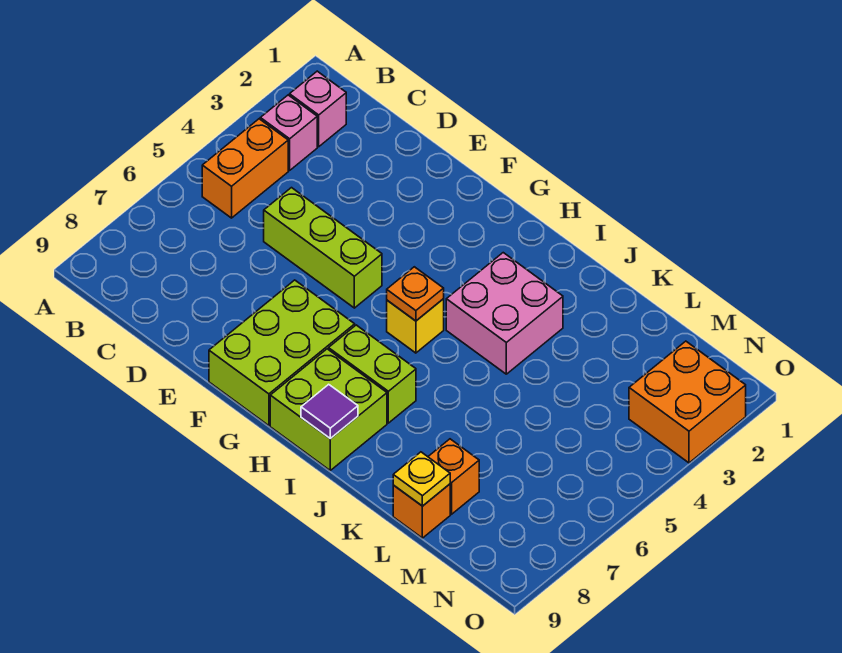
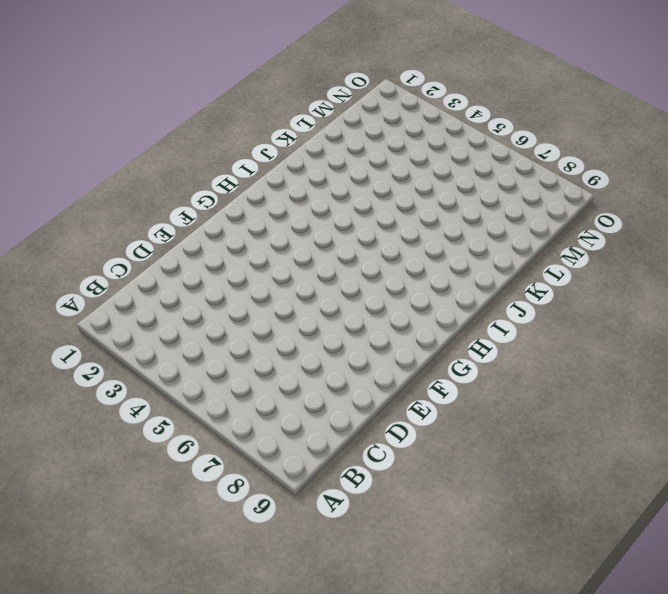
none -> pink brick B2 level 1
none -> pink brick B3 level 1
none -> orange brick B4:B5 level 1

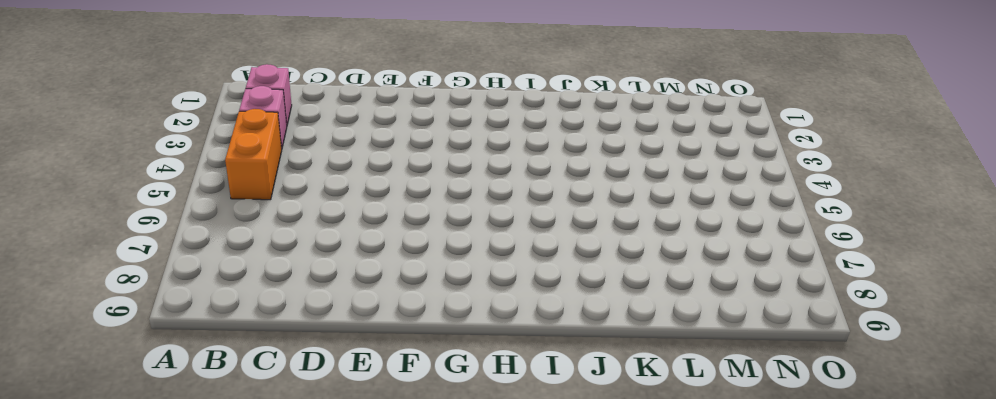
none -> lime brick D5:F5 level 1
none -> lime brick F7:G9 level 1
none -> yellow brick H5 level 1

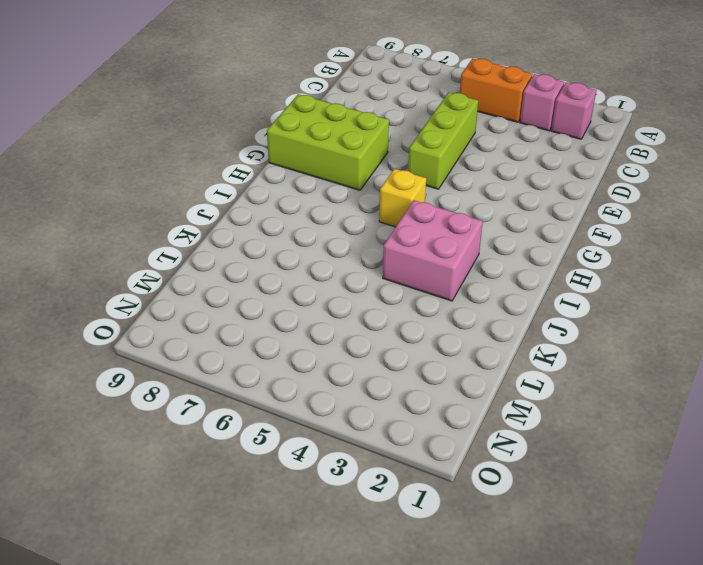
none -> lime brick H7:I7 level 1
none -> lime brick H8:I9 level 1
none -> orange brick L8 level 1

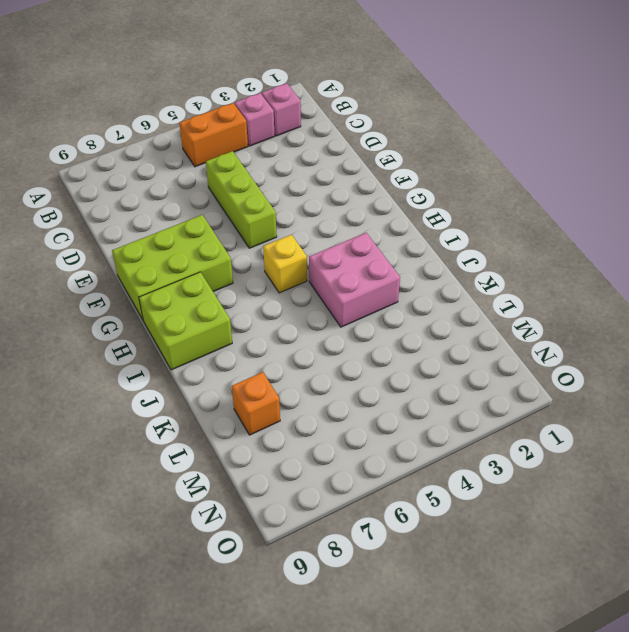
none -> lime brick H7:I7 level 1
none -> orange brick L9 level 1
none -> orange brick N2:O3 level 1

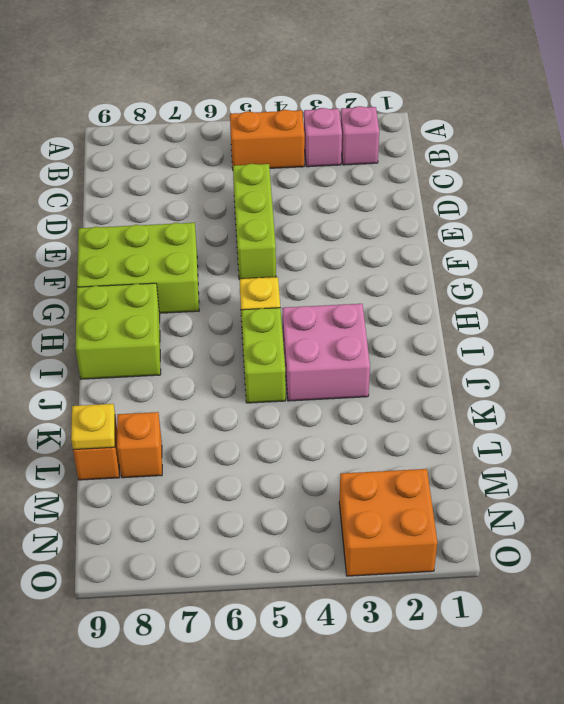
lime brick I5:J5 level 1 -> lime brick H7:I7 level 1
none -> orange plate H5 level 2
none -> purple tile I9 level 2

